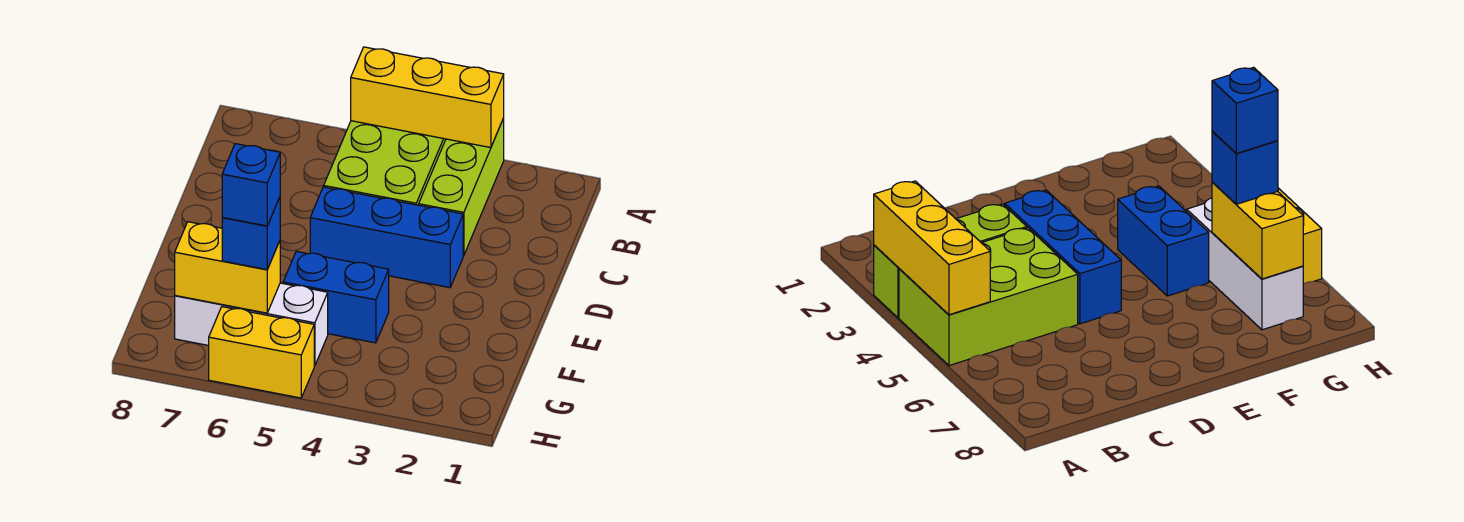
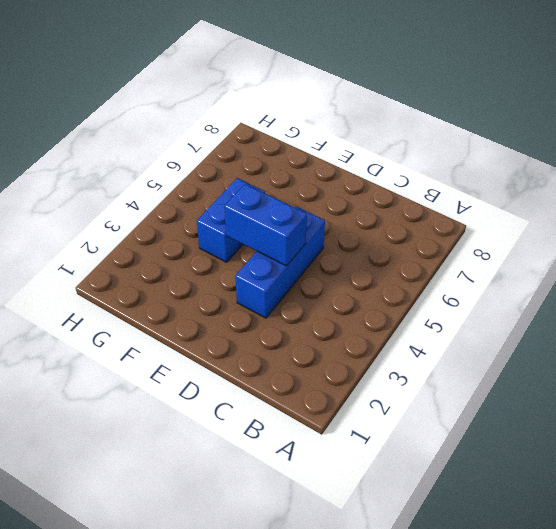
blue brick D4:E4 level 2 -> none
none -> lime brick A3:C3 level 1
none -> lime brick A4:C5 level 1

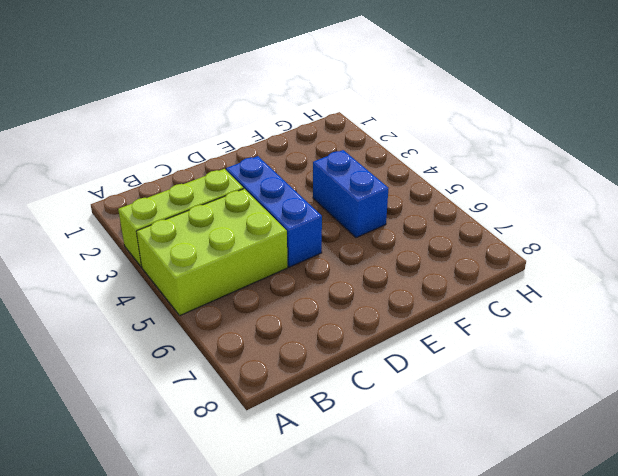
none -> white brick G5:G7 level 1
none -> yellow brick H5:H6 level 1

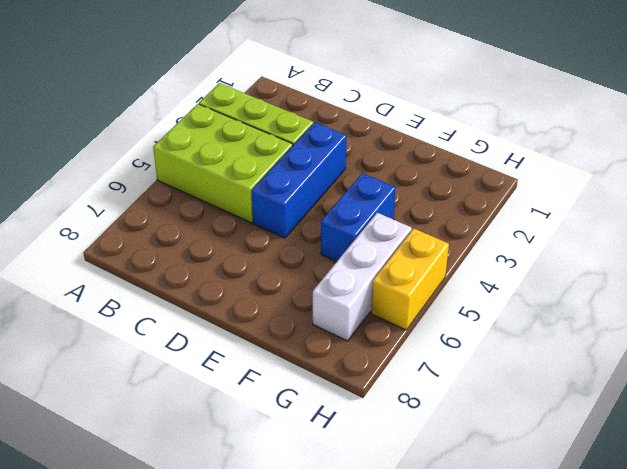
none -> yellow brick A3:A5 level 2
none -> yellow brick G6:G7 level 2

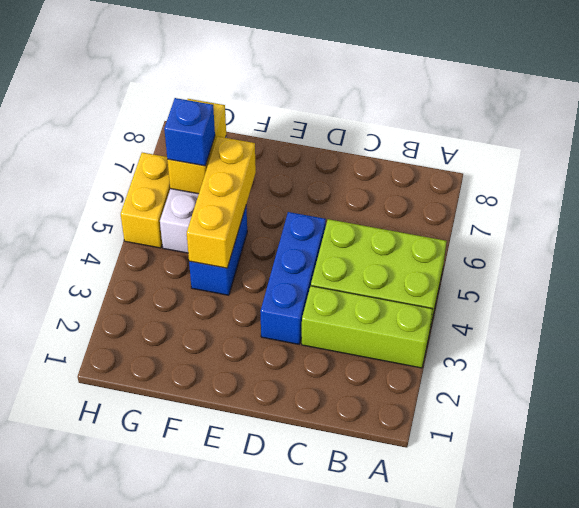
yellow brick F4:F6 level 2 -> yellow brick A3:A5 level 2
none -> blue brick G6 level 4

